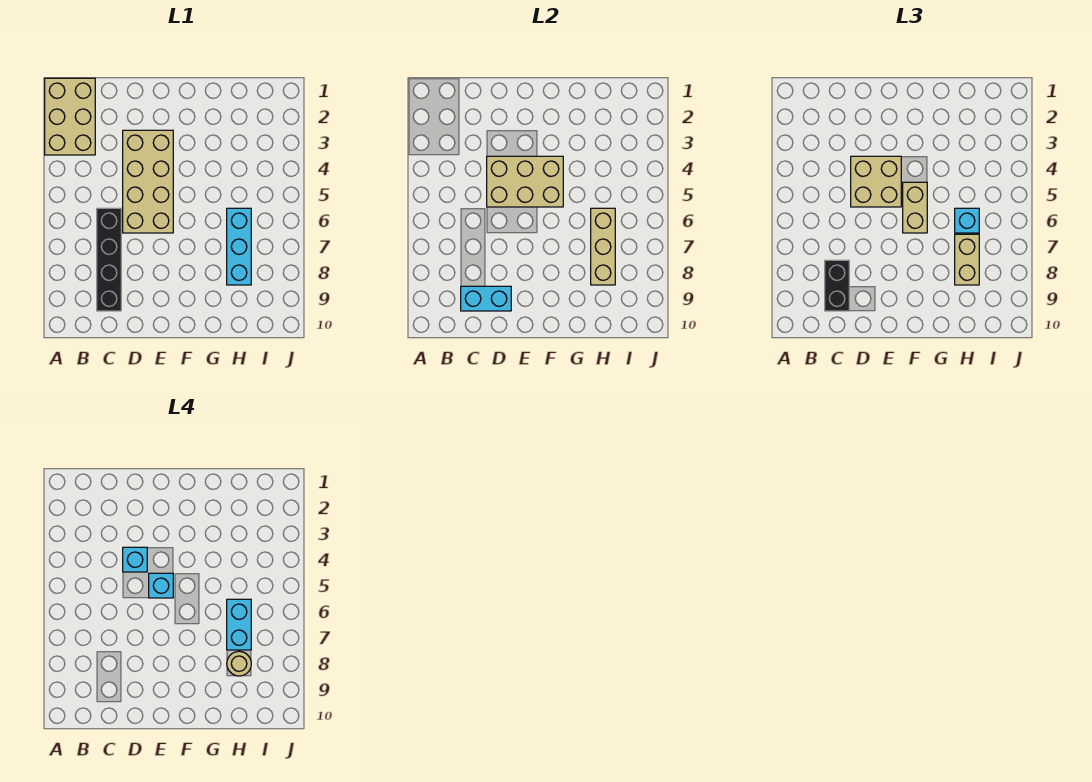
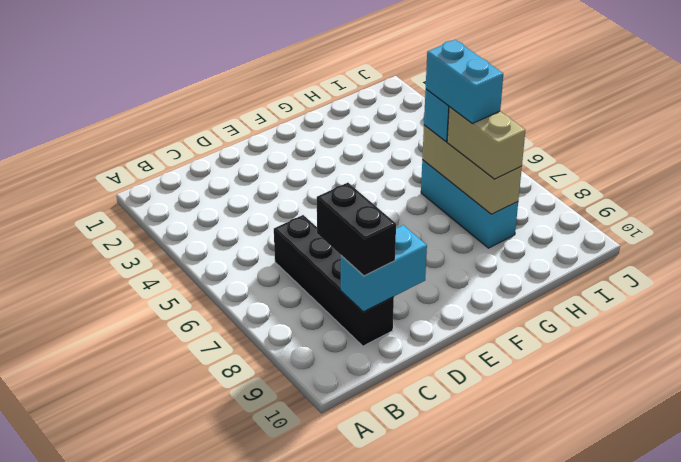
none -> tan brick A1:B3 level 1
none -> tan brick D3:E6 level 1
none -> tan brick D4:F5 level 2

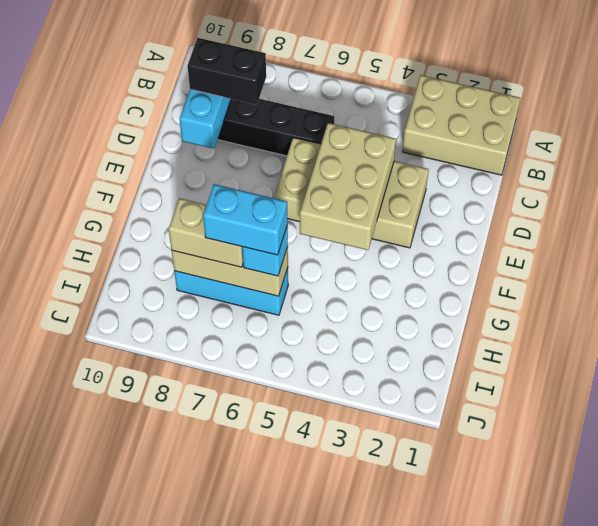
none -> tan brick D4:E5 level 3
none -> tan brick F5:F6 level 3
none -> cyan brick D4 level 4

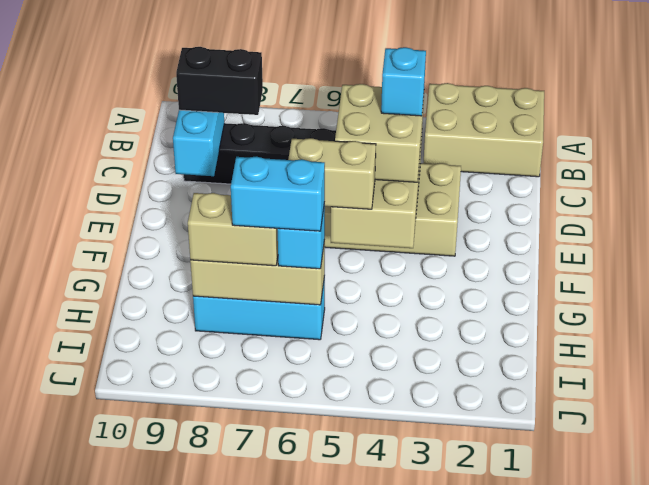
none -> cyan brick E5 level 4
none -> tan round brick H8 level 4

